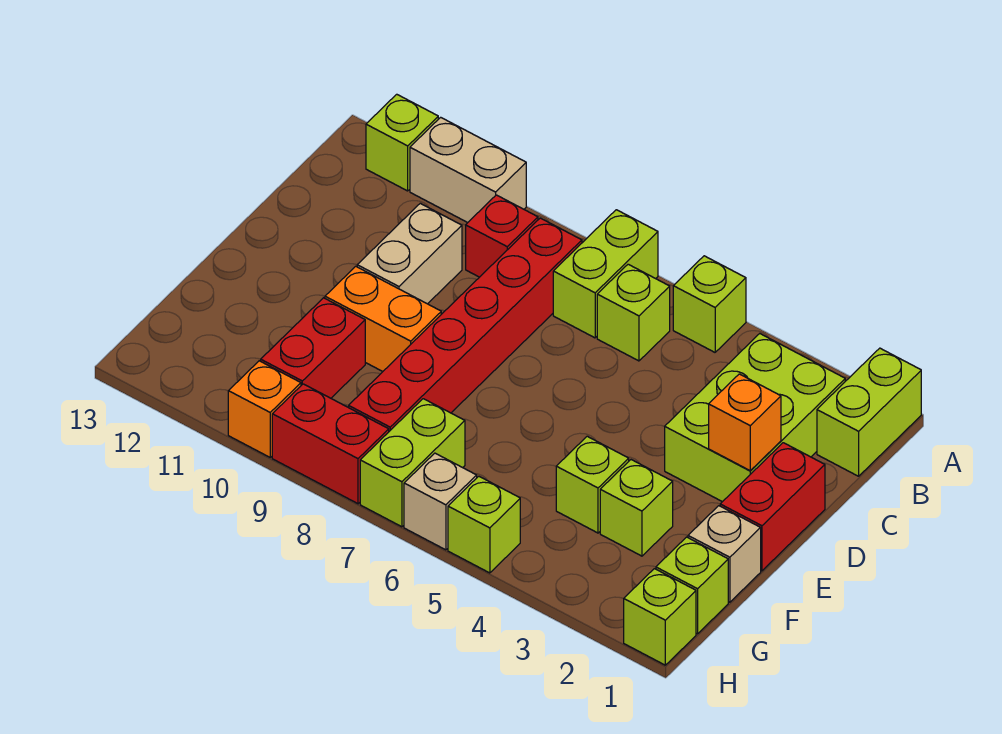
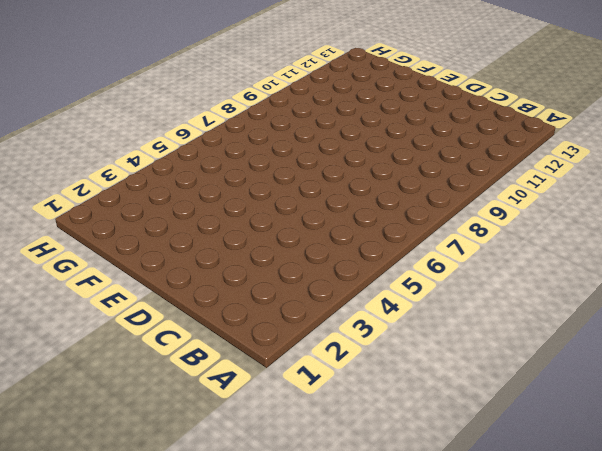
none -> lime brick A1:B1 level 1
none -> lime brick A5 level 1
none -> lime brick A7:B7 level 1

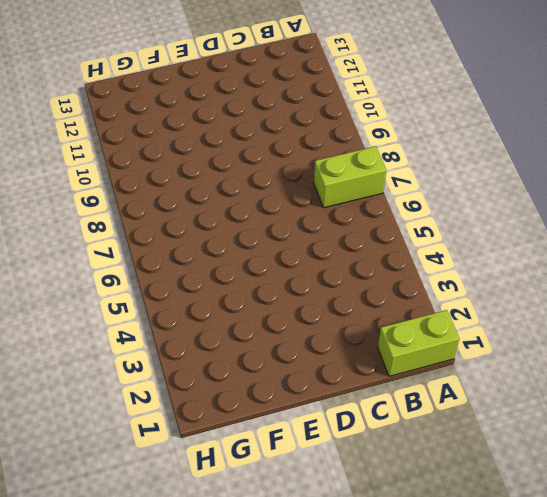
none -> lime brick A5 level 1
none -> tan brick A10:A11 level 1
none -> lime brick A12 level 1

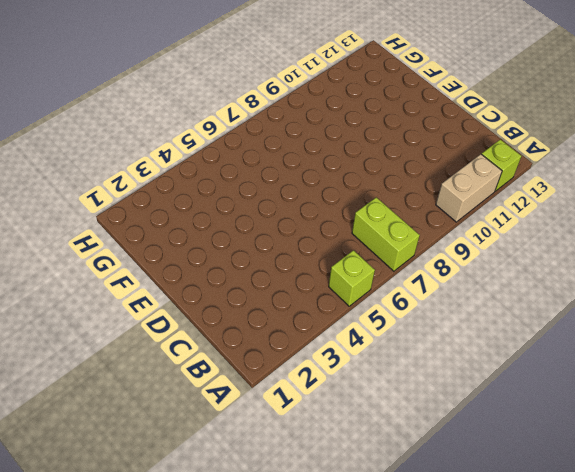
none -> lime brick A1:B1 level 1
none -> lime brick B2:D3 level 1
none -> lime brick B6 level 1

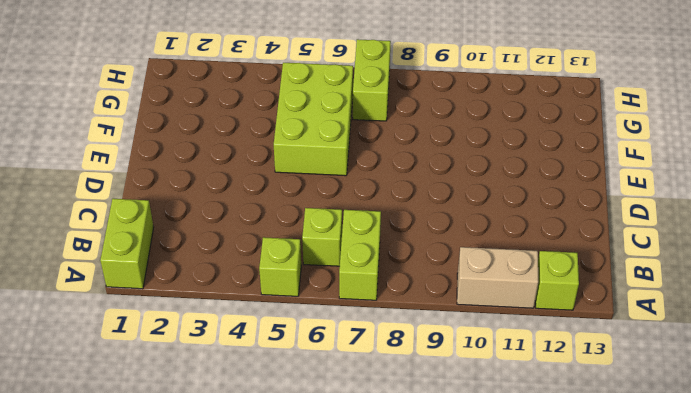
lime brick E5:G6 level 1 -> lime brick B2:D3 level 1
none -> red brick B8:G8 level 1
none -> red brick B9 level 1
none -> tan brick C10:D10 level 1

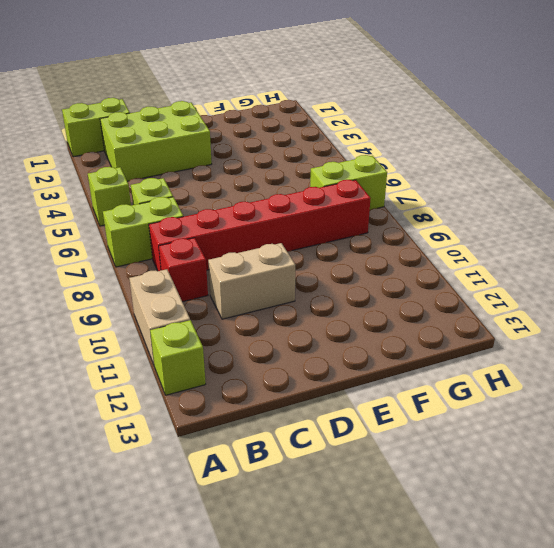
none -> red brick D1:E1 level 1
none -> orange brick E9:E10 level 1
none -> tan brick F1 level 1

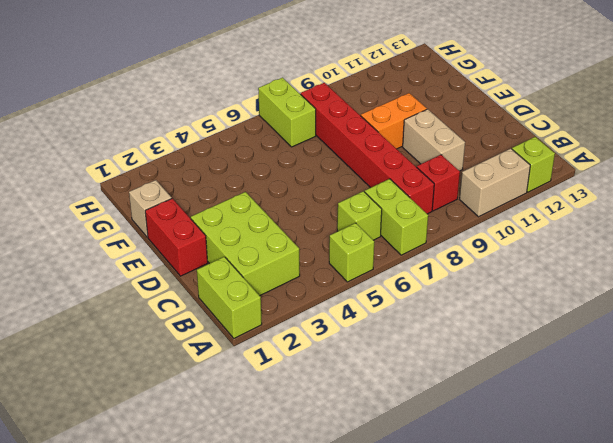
none -> lime brick F3 level 1
none -> lime brick F4 level 1
none -> red brick F10:G10 level 1

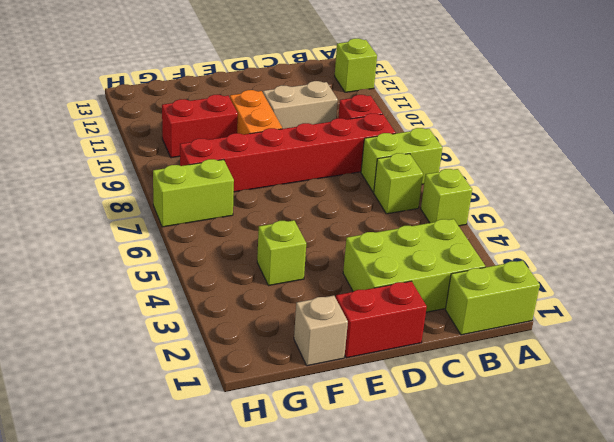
none -> tan brick A10:A11 level 1
none -> lime brick F3 level 1
none -> lime brick G1 level 1

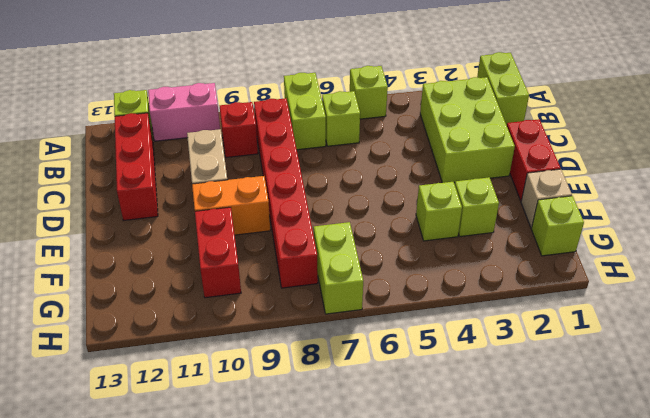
pink brick A10:A11 level 1 -> tan brick A10:A11 level 1
red brick B12:D12 level 1 -> none
none -> lime brick H1 level 1
none -> lime brick H5 level 1
none -> tan brick H6 level 1

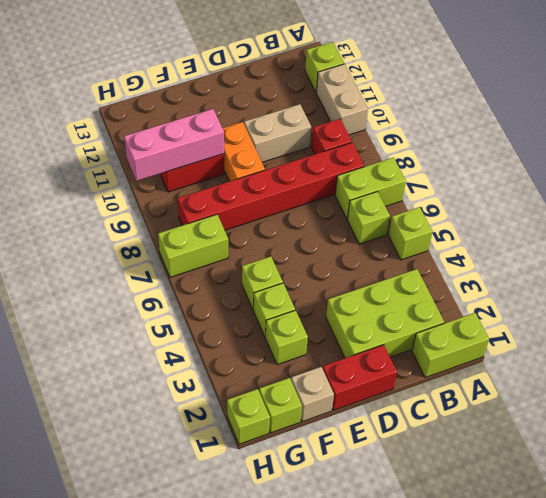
lime brick F5 level 1 -> lime brick H5 level 1
pink brick F10:H10 level 2 -> none
none -> tan brick H6 level 1
none -> red brick H8:H9 level 1
none -> orange brick H10 level 1

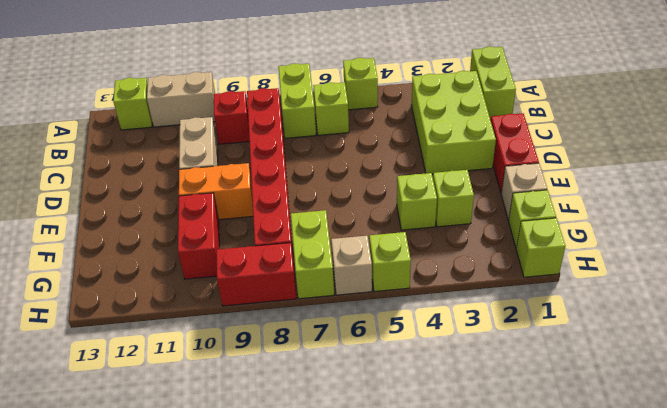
none -> orange brick H10 level 1
none -> orange brick D2 level 2

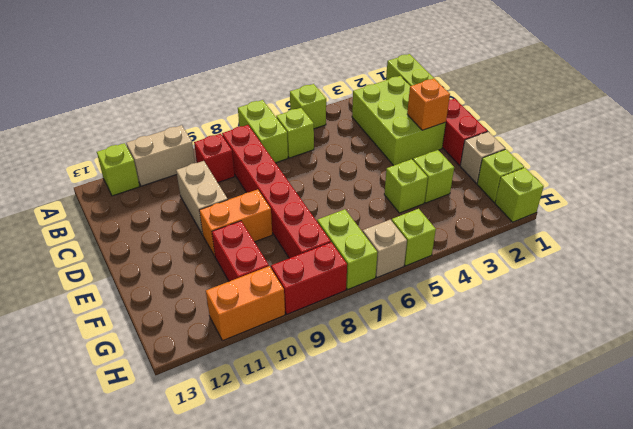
orange brick H10:H11 level 1 -> orange brick H10 level 1

